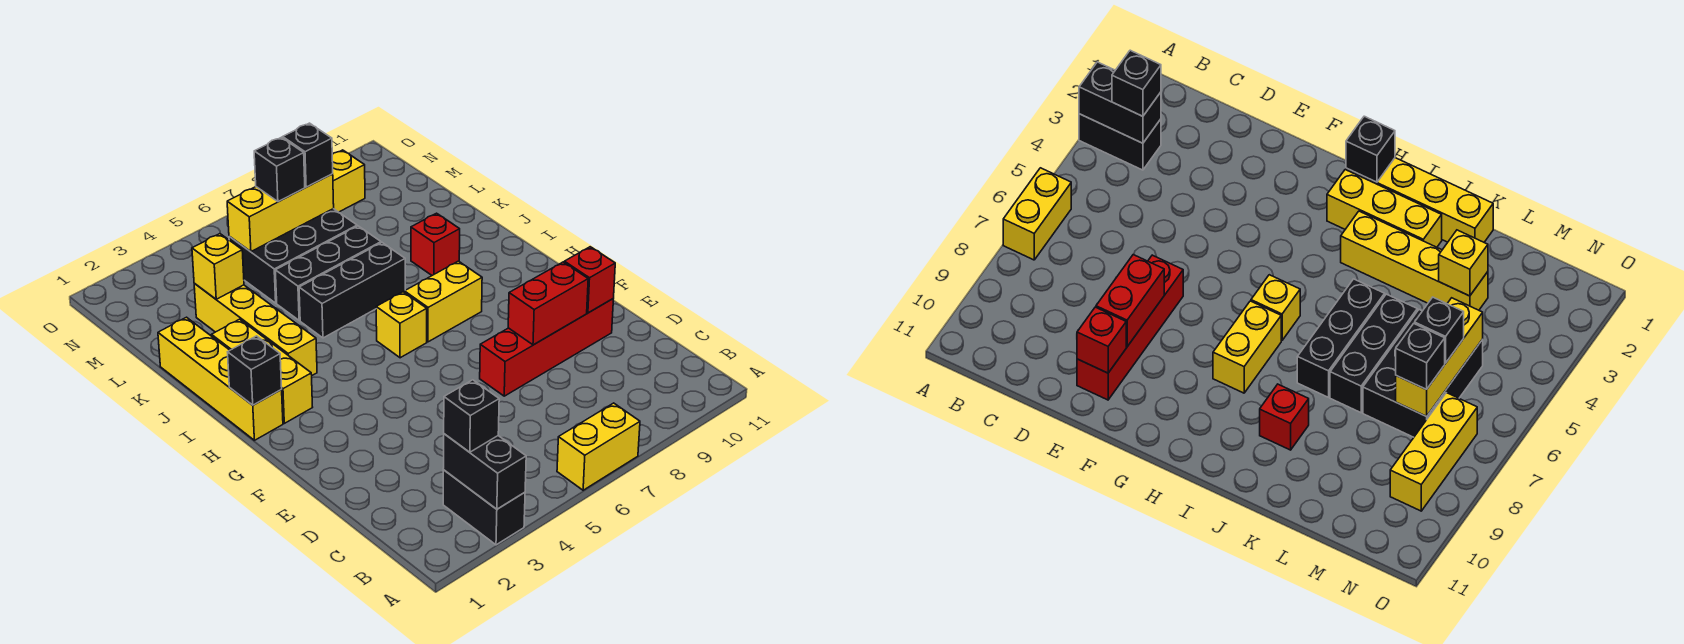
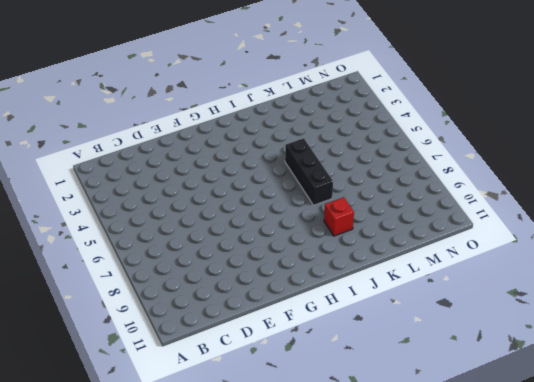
none -> black brick A3:B3 level 1
none -> yellow brick A6:A7 level 1
none -> red brick E7:E10 level 1

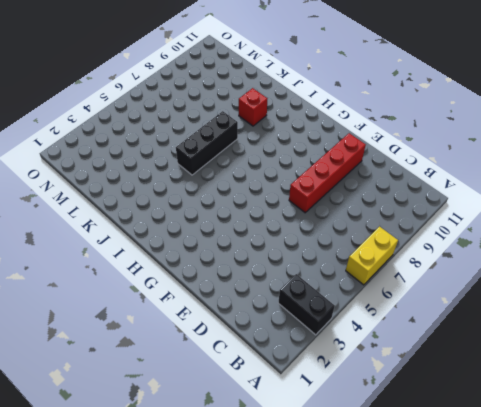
none -> yellow brick H1:K1 level 1
none -> yellow brick H2:J2 level 1
none -> yellow brick H6 level 1

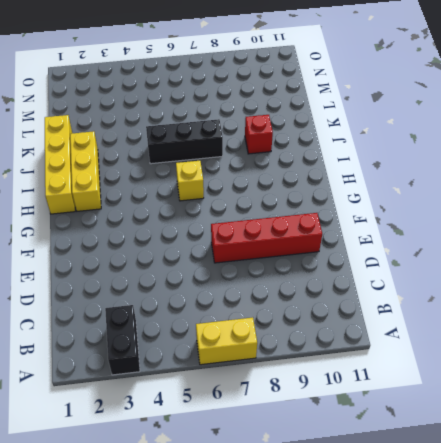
none -> yellow brick H7:H8 level 1
none -> yellow brick I3:L3 level 1
none -> black brick K5:K7 level 1

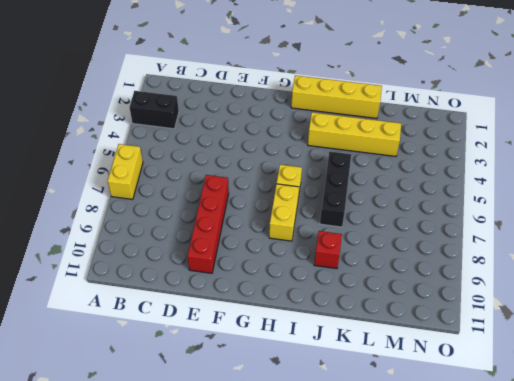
none -> yellow brick H2:J2 level 1
none -> black brick K5:K7 level 1
none -> black brick L5:M7 level 1

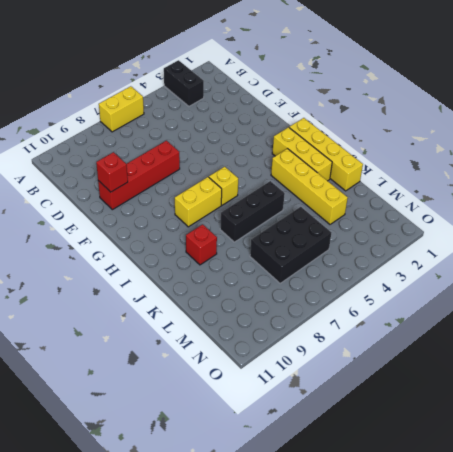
none -> black brick K5:K7 level 1
none -> yellow brick N7:N9 level 1
none -> black brick A3:B3 level 2

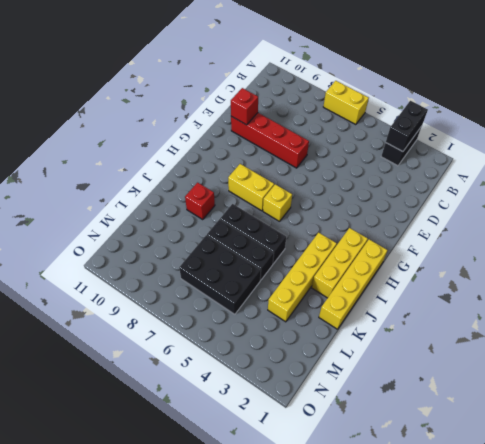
none -> yellow brick N7:N9 level 1
none -> red brick E8:E9 level 2
none -> black brick H1 level 2

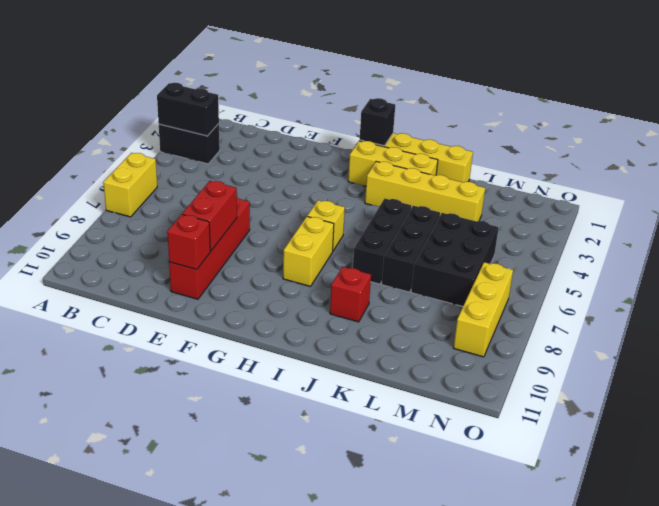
none -> yellow brick L3 level 2
none -> yellow brick M5:M7 level 2
none -> black brick B3 level 3

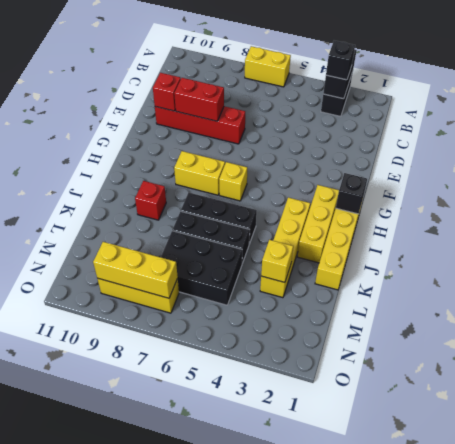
yellow brick N7:N9 level 2 -> yellow brick M5:M7 level 2
none -> black brick M6 level 3
none -> black brick M7 level 3

